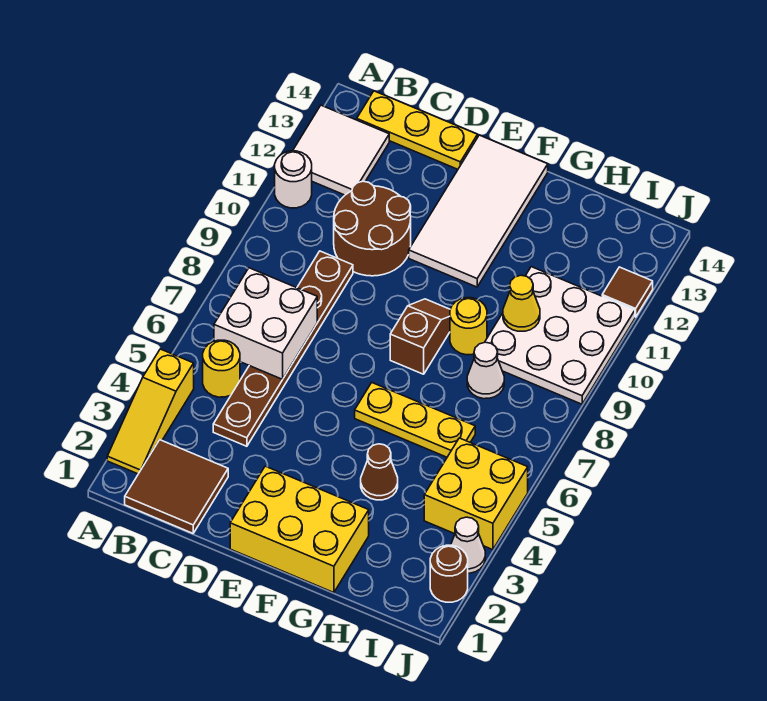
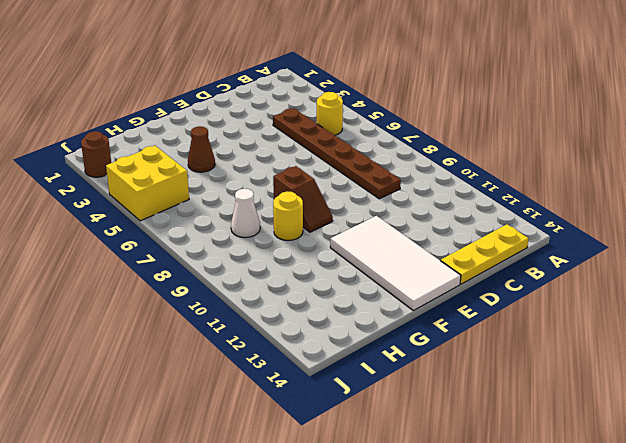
none -> yellow slope A2:A4 level 1 top 4
none -> white round brick A11 level 1
none -> white tile A12:B13 level 1

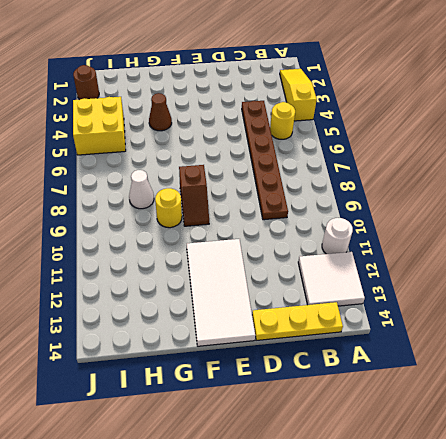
none -> brown tile B1:C2 level 1
none -> brown round brick C10:D11 level 1
none -> yellow brick E1:G2 level 1

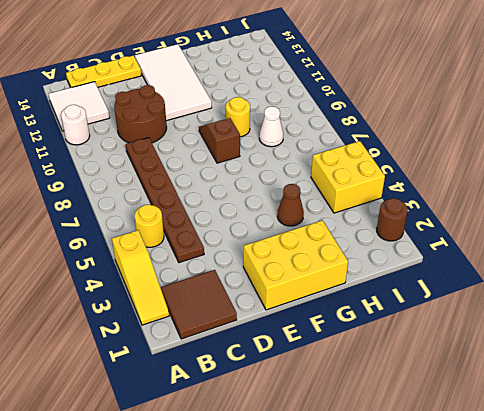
none -> yellow plate F6:H6 level 1
none -> white plate H9:J11 level 1
none -> white cone J3 level 1

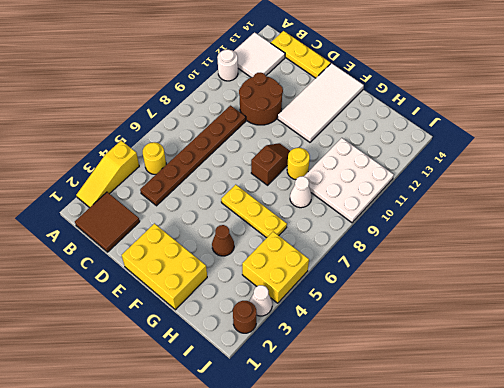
none -> brown tile J12 level 1
none -> white brick B6:C7 level 2
none -> yellow cone H10 level 2

